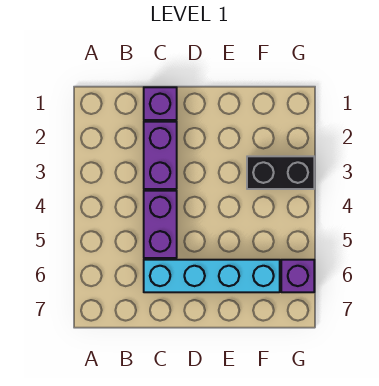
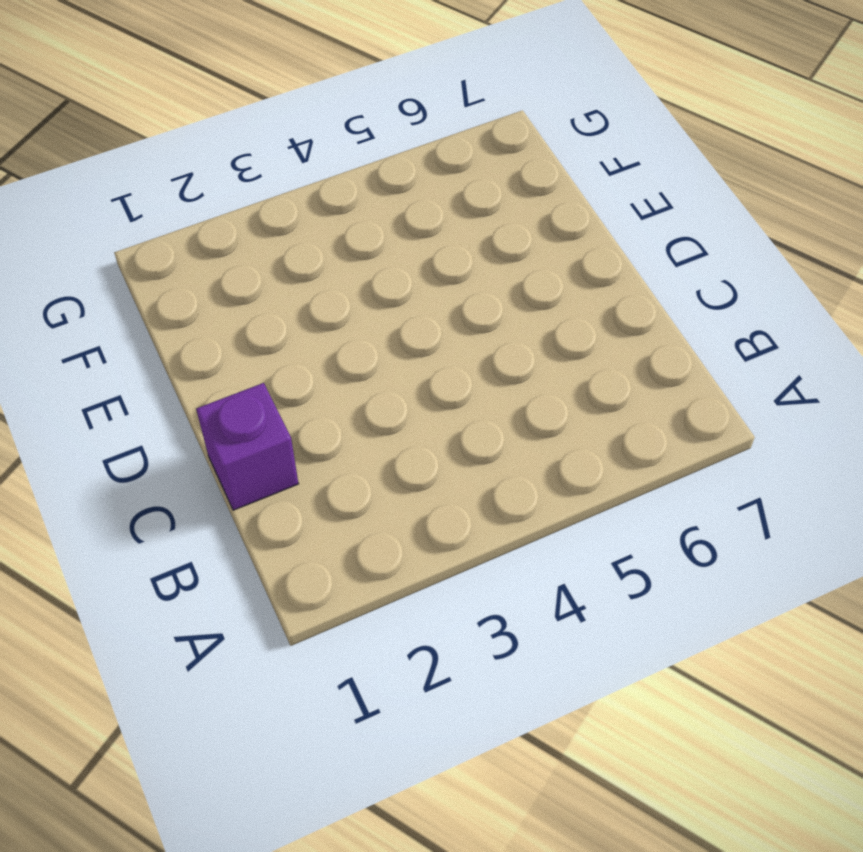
none -> purple brick C2:C3 level 1
none -> purple brick C4:C5 level 1

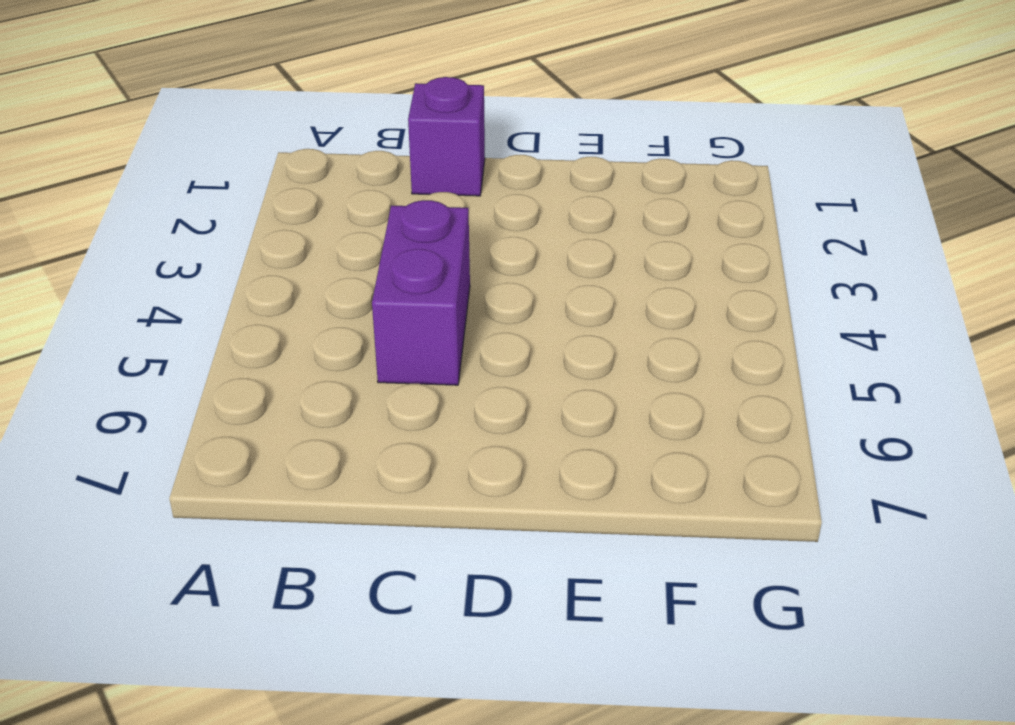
none -> purple brick C2:C3 level 1
none -> cyan brick C6:F6 level 1

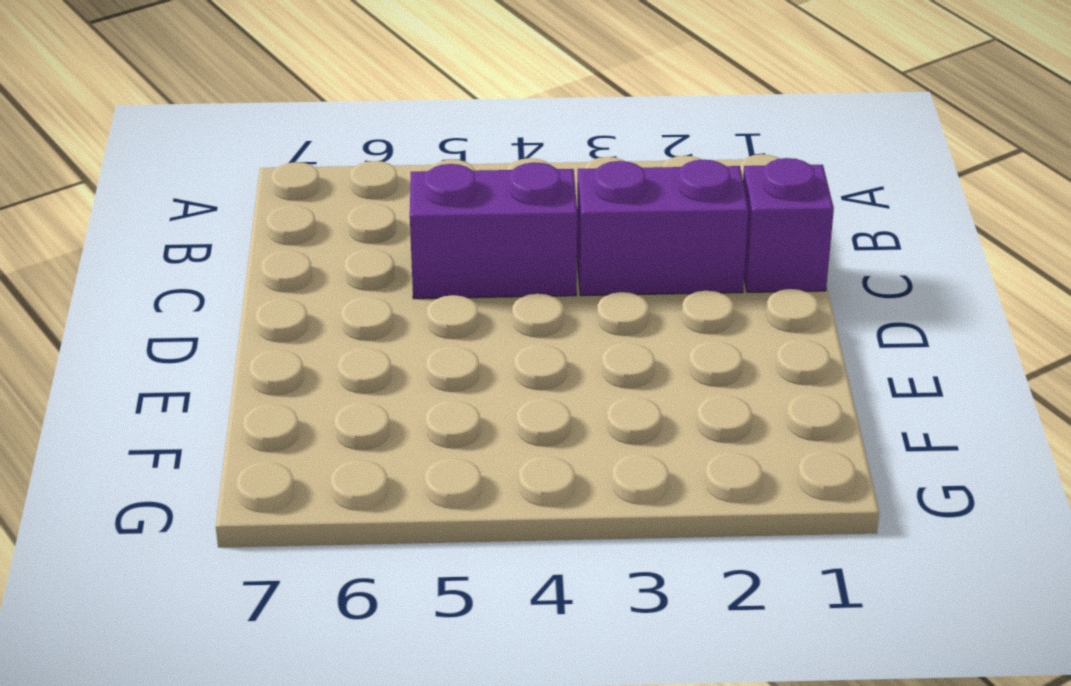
none -> cyan brick C6:F6 level 1
none -> black brick F3:G3 level 1

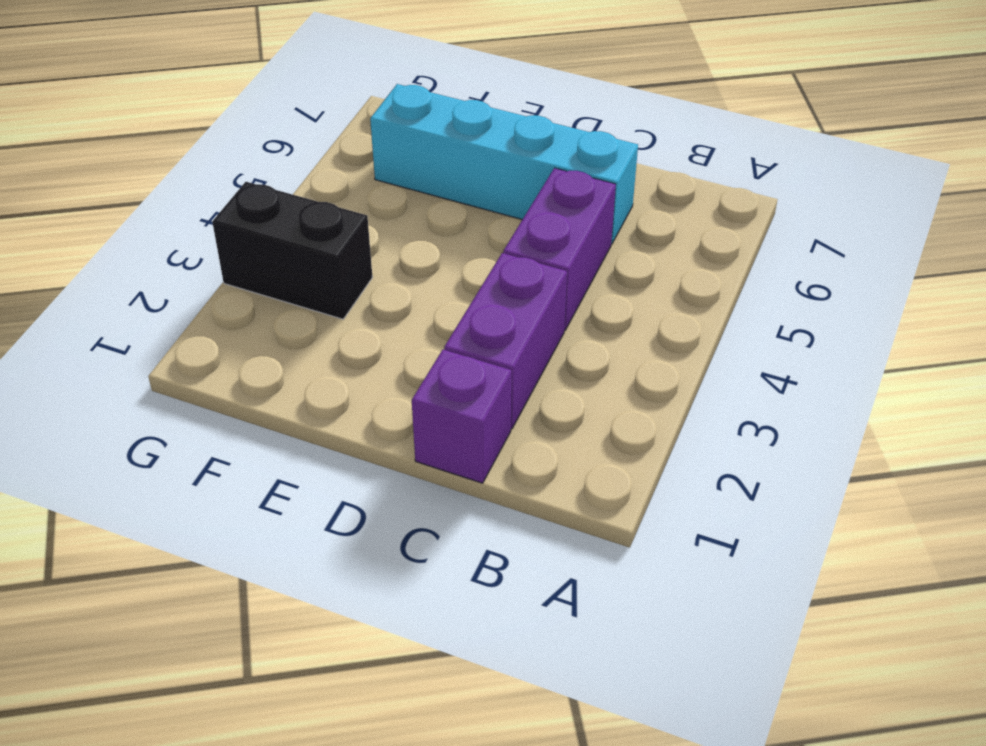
none -> purple brick G6 level 1

